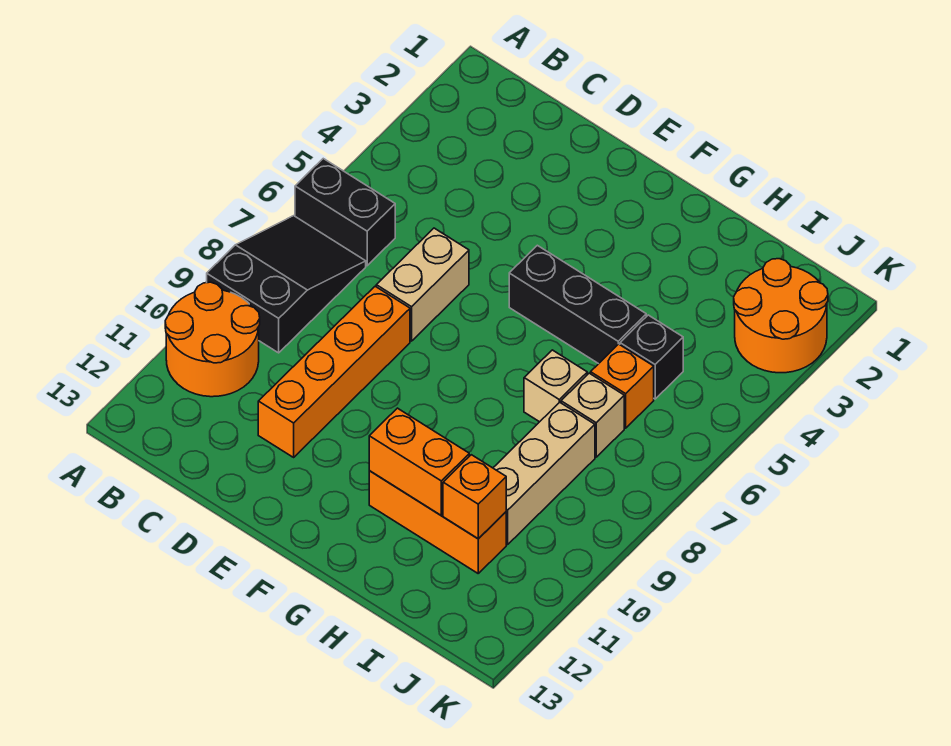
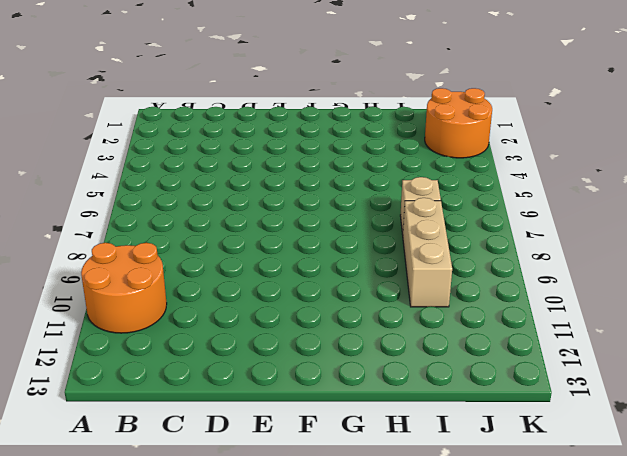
none -> black brick A6:B6 level 1
none -> black slope A7:B9 level 1 top 9
none -> tan brick D6:D7 level 1

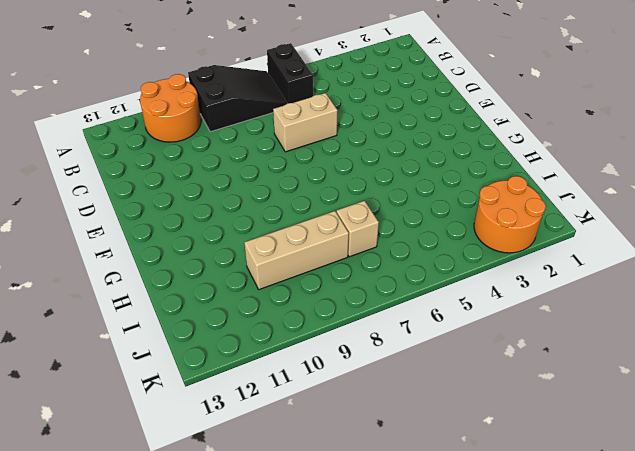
none -> orange brick D8:D11 level 1
none -> black brick F5:H5 level 1
none -> orange brick G11:I11 level 1

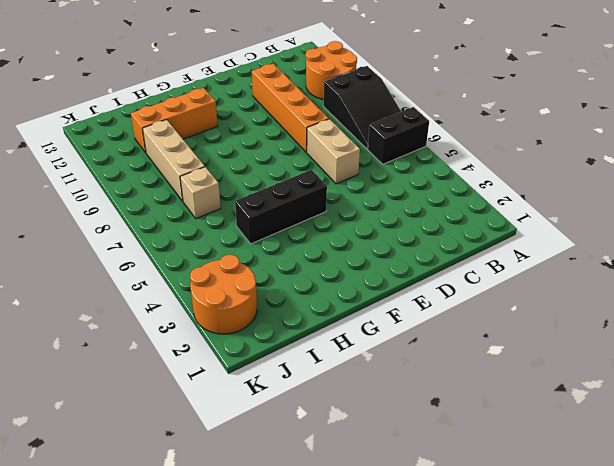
none -> tan brick H7 level 1
none -> black brick I5 level 1
none -> orange brick I6 level 1

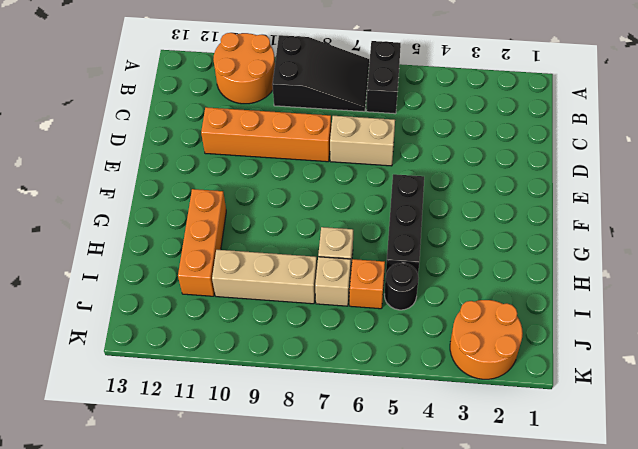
black round brick I5 level 1 -> black brick I5 level 1
none -> orange brick G11:H11 level 2
none -> orange brick I11 level 2

